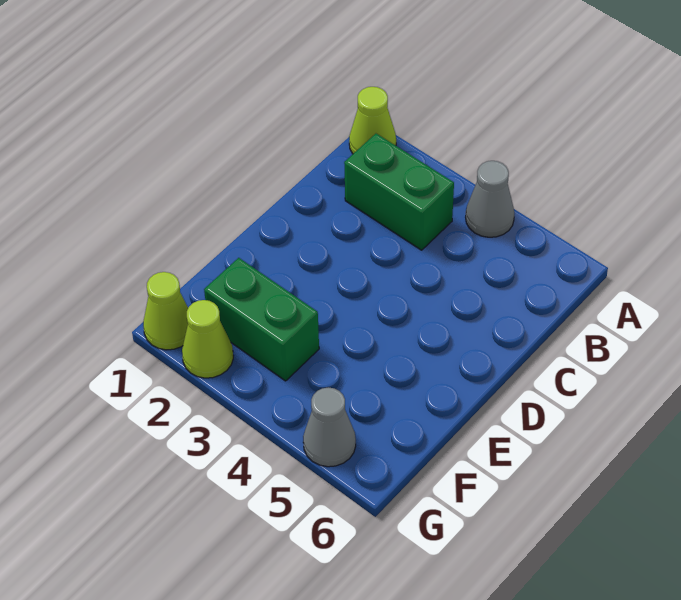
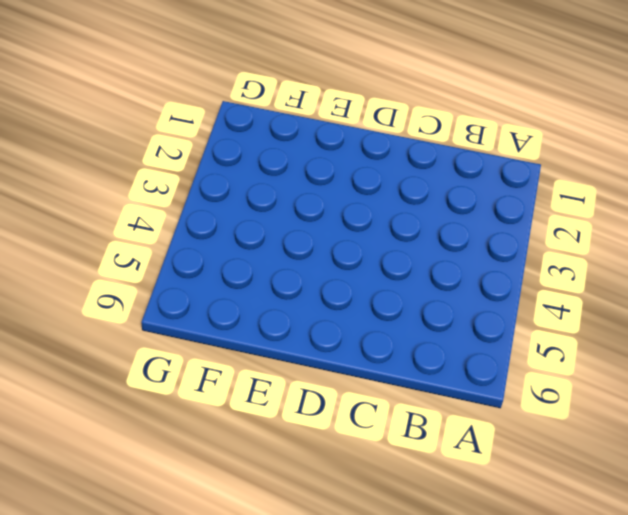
none -> lime cone A1 level 1
none -> grey cone A4 level 1

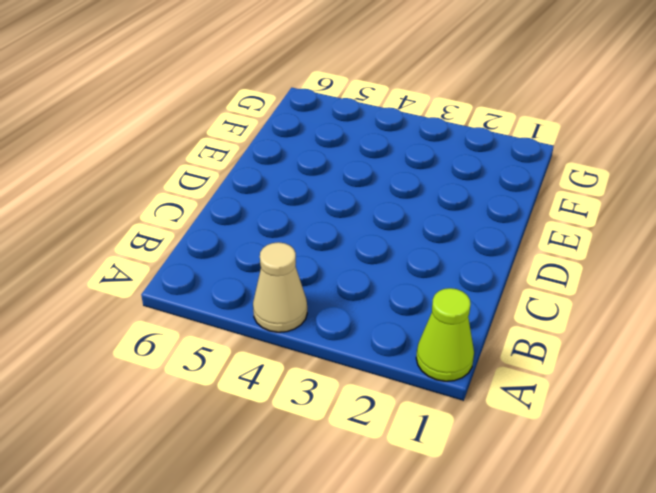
tan cone A4 level 1 -> grey cone A4 level 1
none -> green brick B2:B3 level 1
none -> green brick F2:F3 level 1

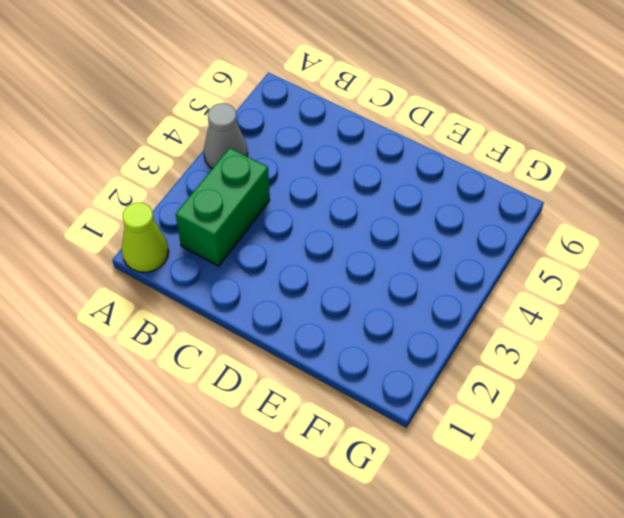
none -> green brick F2:F3 level 1
none -> lime cone G1 level 1

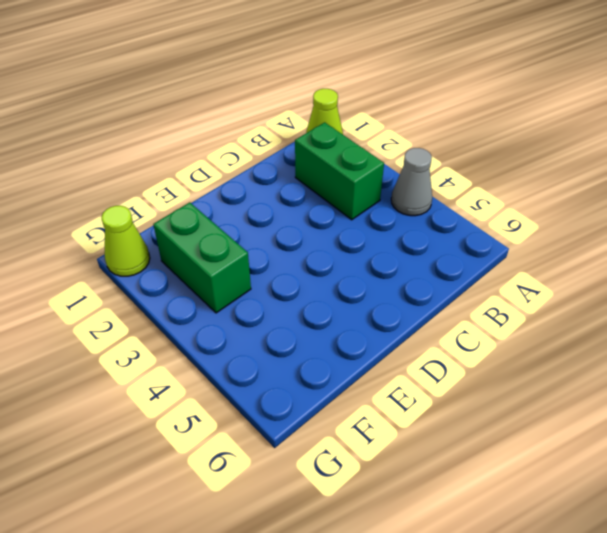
none -> lime cone G2 level 1
none -> grey cone G5 level 1

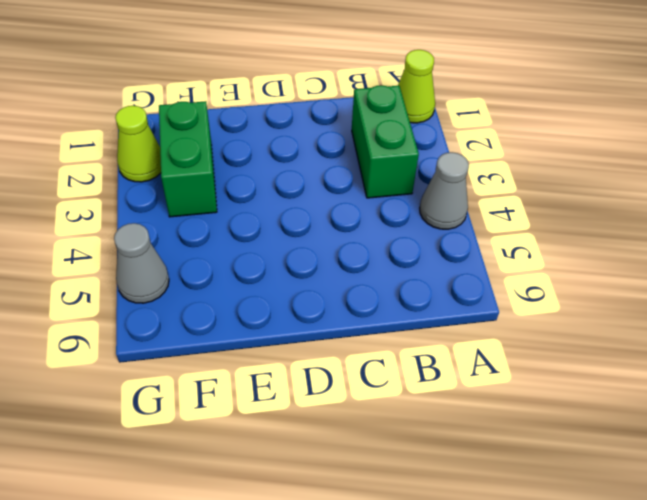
none -> lime cone G1 level 1

